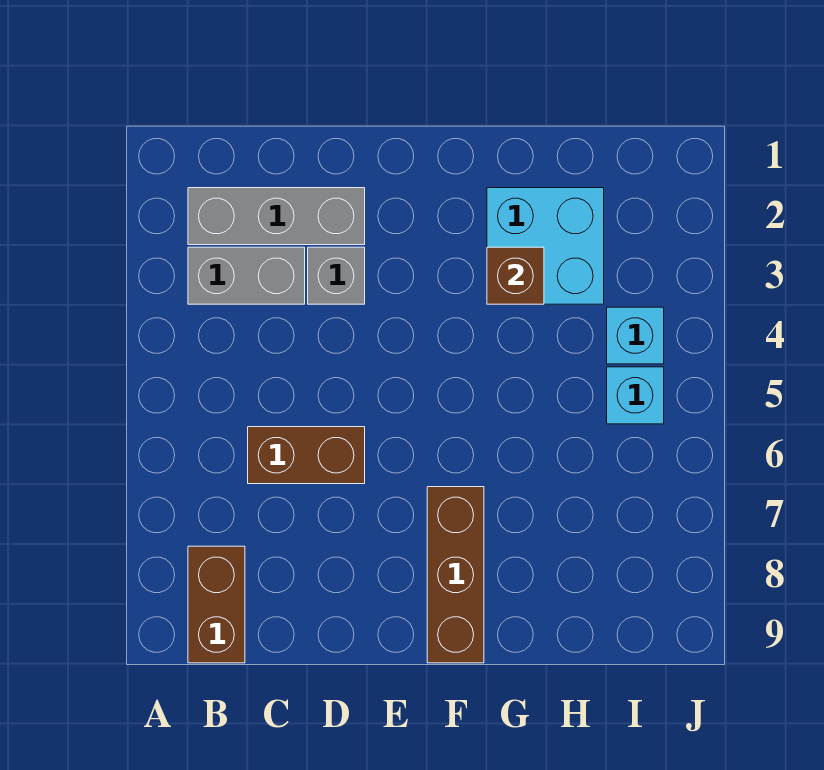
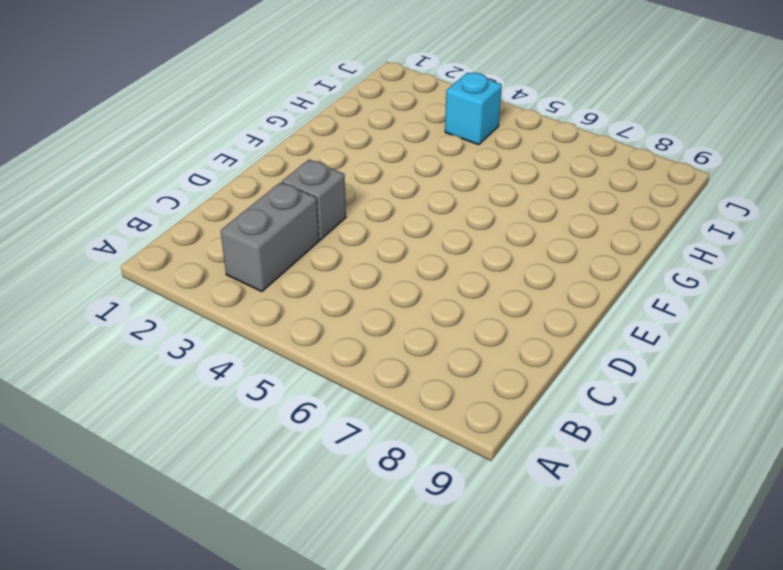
none -> grey brick B2:D2 level 1
none -> brown brick B8:B9 level 1

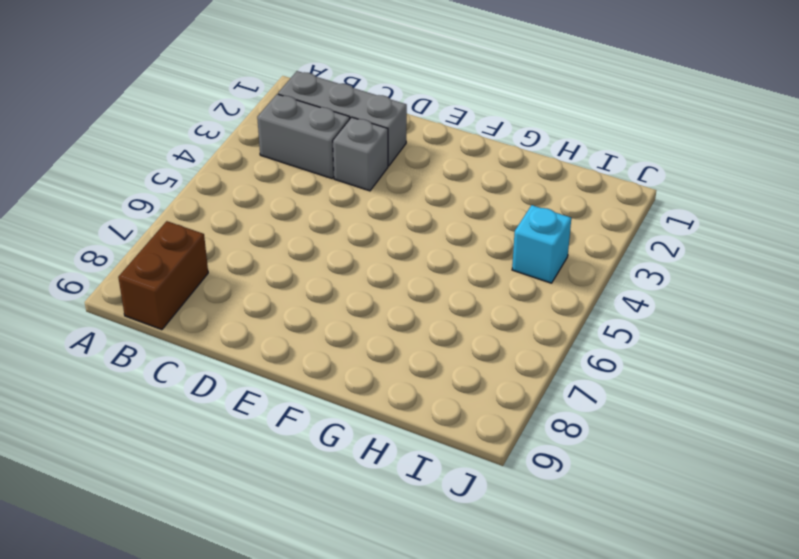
none -> brown brick C6:D6 level 1
none -> brown brick F7:F9 level 1

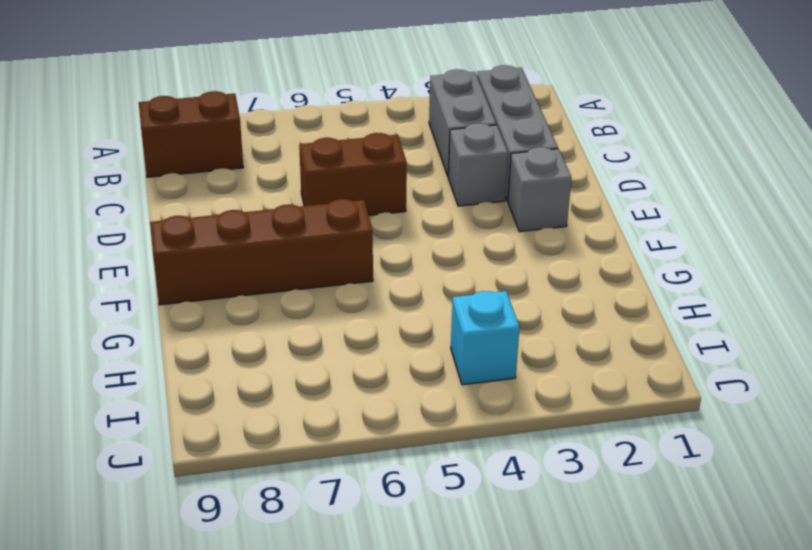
brown brick D5:D6 level 1 -> brown brick C6:D6 level 1
grey brick E2 level 1 -> none
brown brick F6:F9 level 1 -> brown brick F7:F9 level 1
none -> cyan brick G2:H3 level 1
none -> cyan brick I5 level 1

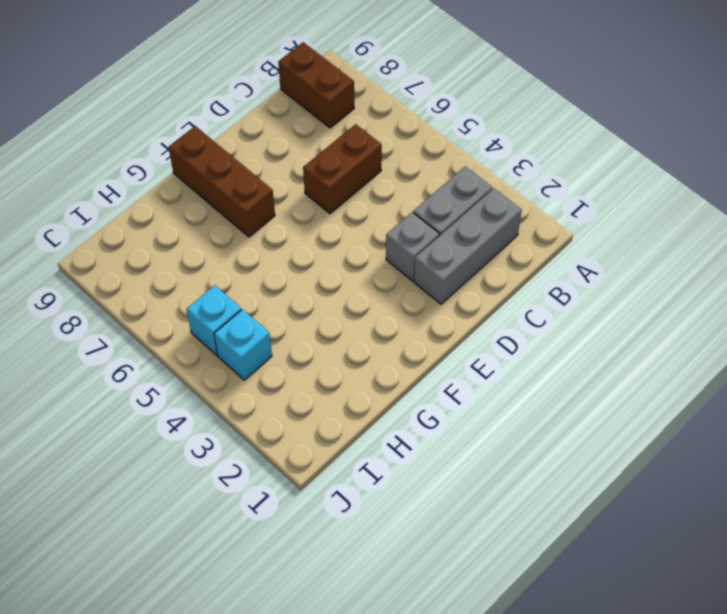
none -> cyan brick G2:H3 level 1
none -> brown brick G3 level 2

